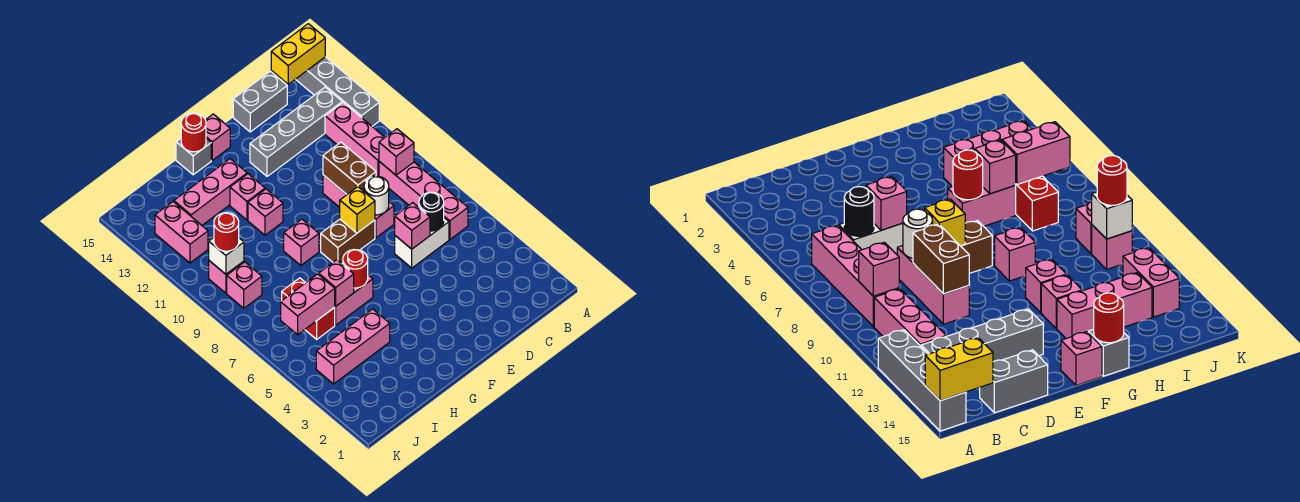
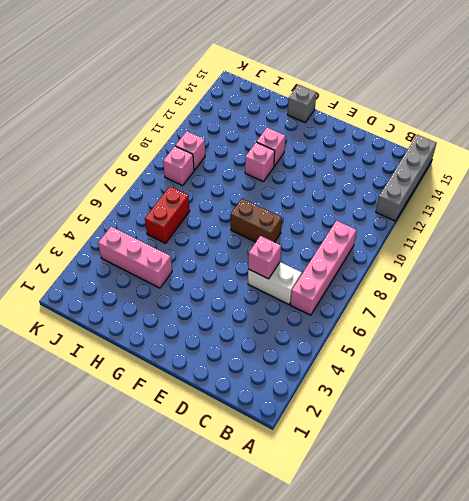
none -> pink brick B10:B12 level 1
none -> grey brick B13:E13 level 1
none -> grey brick C15:D15 level 1
none -> pink brick D8:D10 level 1

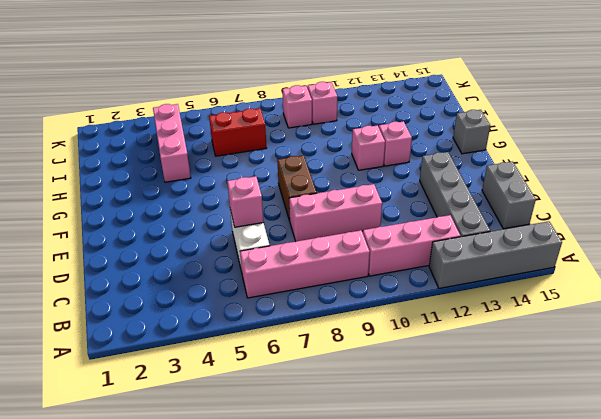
none -> pink brick F15 level 1
none -> pink brick G6:H6 level 1
none -> pink brick G9 level 1
none -> pink brick G13:I13 level 1

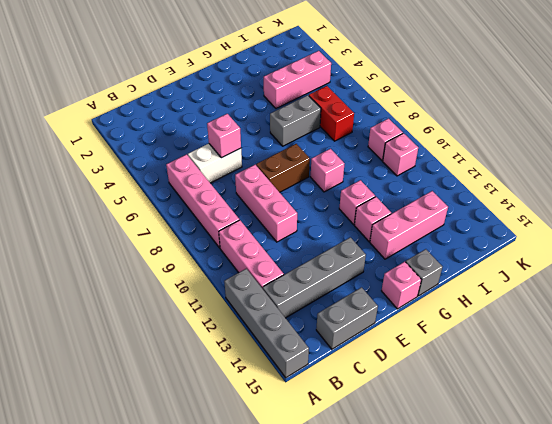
grey brick G6:H6 level 1 -> pink brick G6:H6 level 1
none -> pink brick J12:J13 level 1
none -> yellow brick A15:B15 level 2
none -> pink brick B9 level 2
none -> black round brick C6 level 2

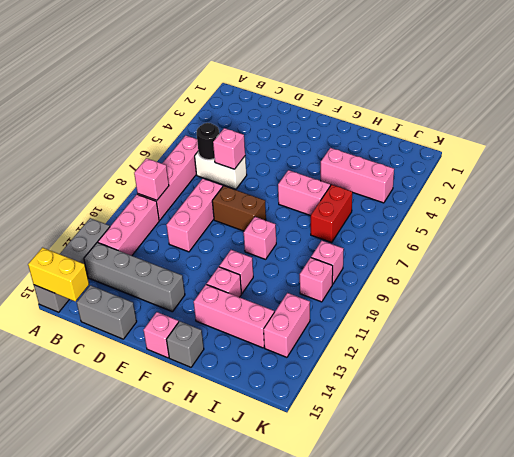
none -> white round brick D8 level 2
none -> brown brick D9:D10 level 2
none -> yellow brick E8 level 2
none -> red round brick G6 level 2

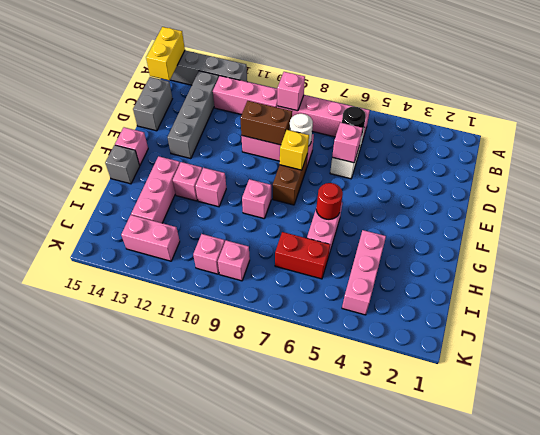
none -> red round brick G15 level 2
none -> pink brick H6 level 2
none -> pink brick I6:J6 level 2
none -> white brick J10 level 2

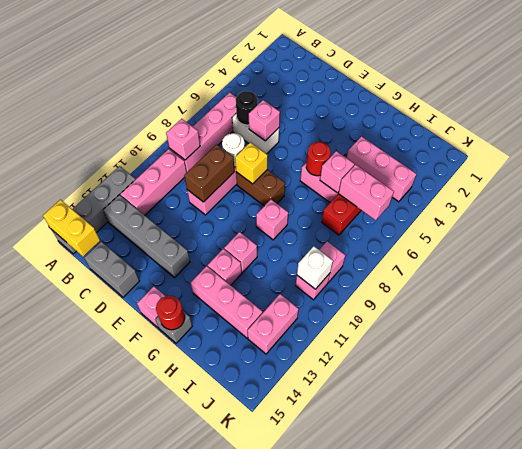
none -> red round brick J10 level 3

